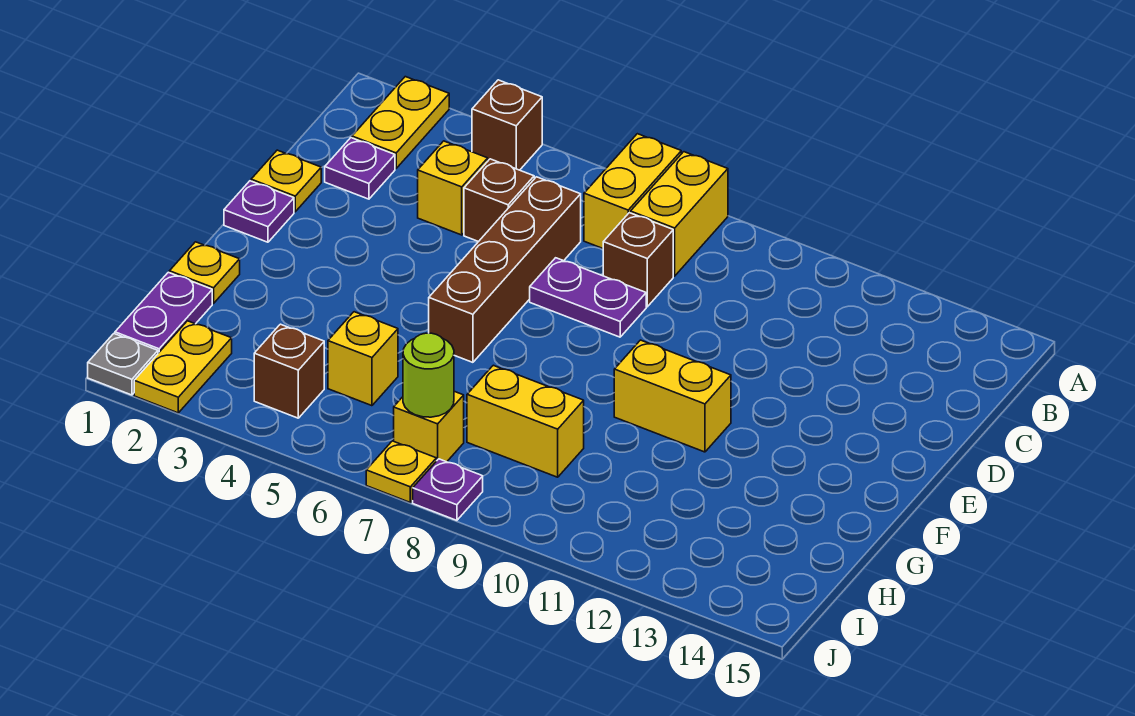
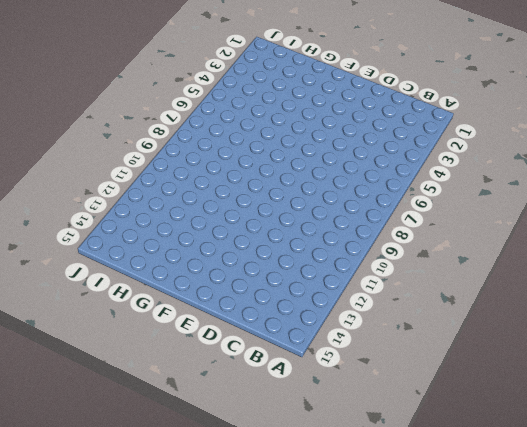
none -> yellow plate A2:B2 level 1
none -> brown brick A4 level 1
none -> yellow brick A7:B7 level 1

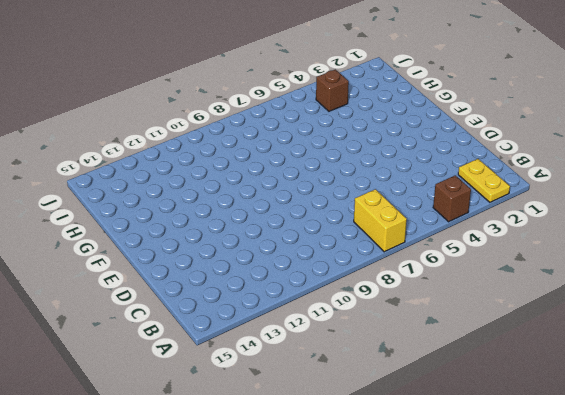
none -> yellow brick A8:B8 level 1
none -> purple plate C2 level 1
none -> yellow brick C4 level 1

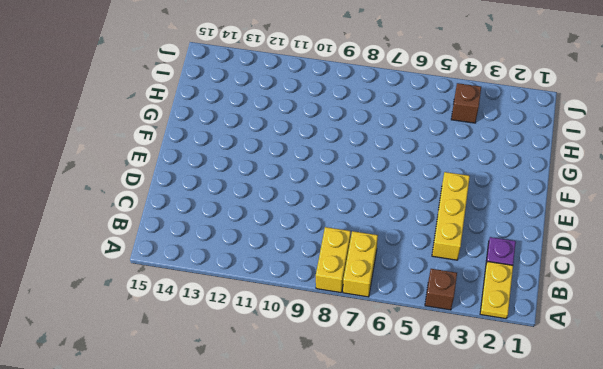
yellow brick C4:E4 level 1 -> yellow brick C4 level 1
none -> brown brick C5 level 1
none -> brown brick C6:F6 level 1
none -> brown brick C8 level 1

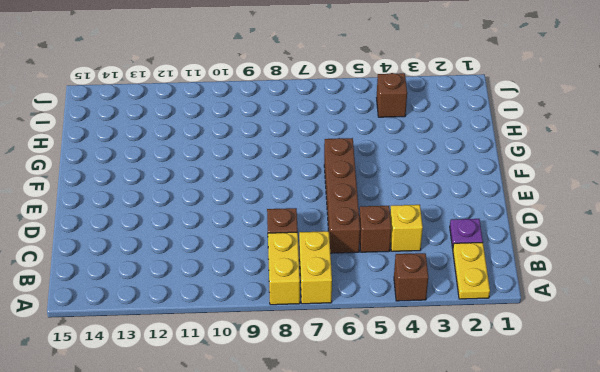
none -> yellow plate D1 level 1
none -> purple plate D7:D8 level 1
none -> purple plate E1 level 1

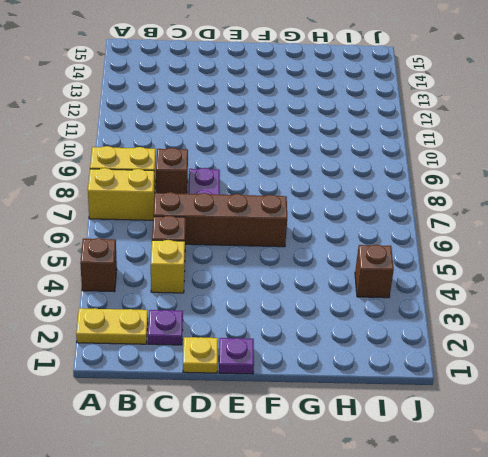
none -> yellow brick F10:F11 level 1
none -> yellow plate G1 level 1
none -> purple plate H1:I1 level 1

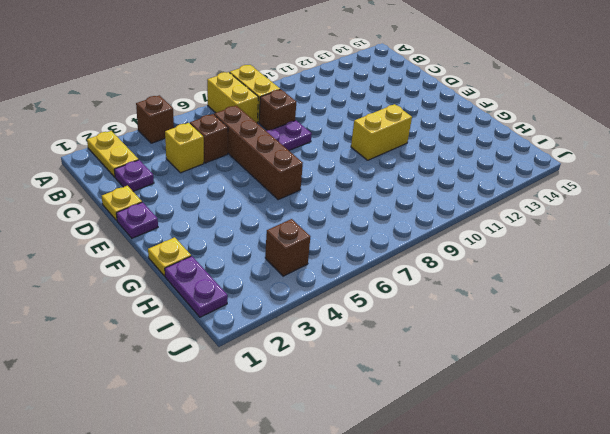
none -> yellow brick H5 level 1
none -> yellow brick H8:H9 level 1
none -> yellow plate I2:J2 level 1

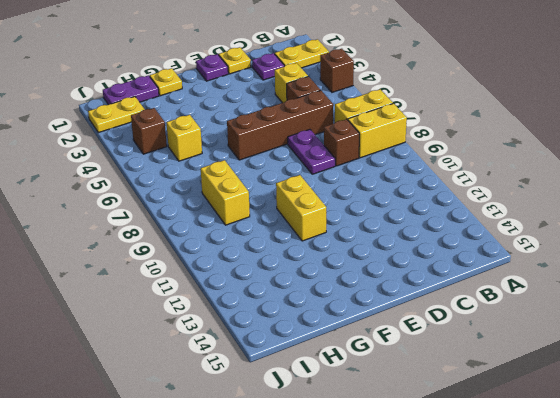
none -> yellow brick I7 level 1
none -> grey plate J1 level 1
none -> yellow plate J7 level 1

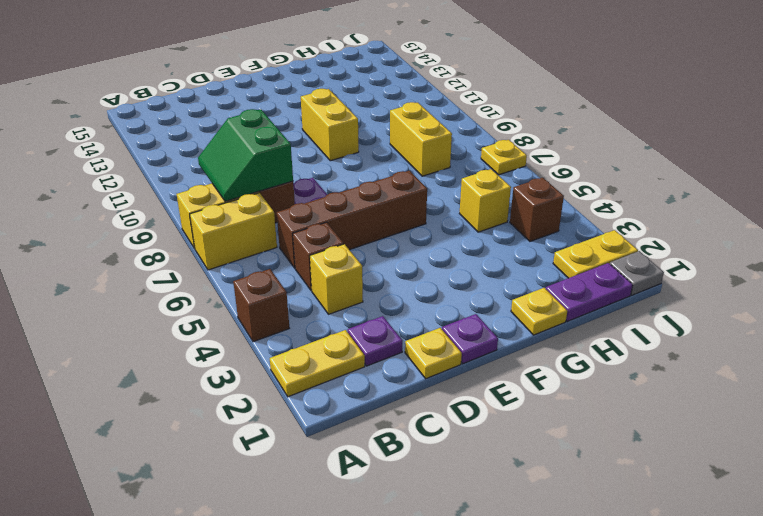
green slope B8:C9 level 2 top C -> none
none -> yellow brick I7 level 1
none -> purple plate J8 level 1
none -> lime round brick I7 level 2

